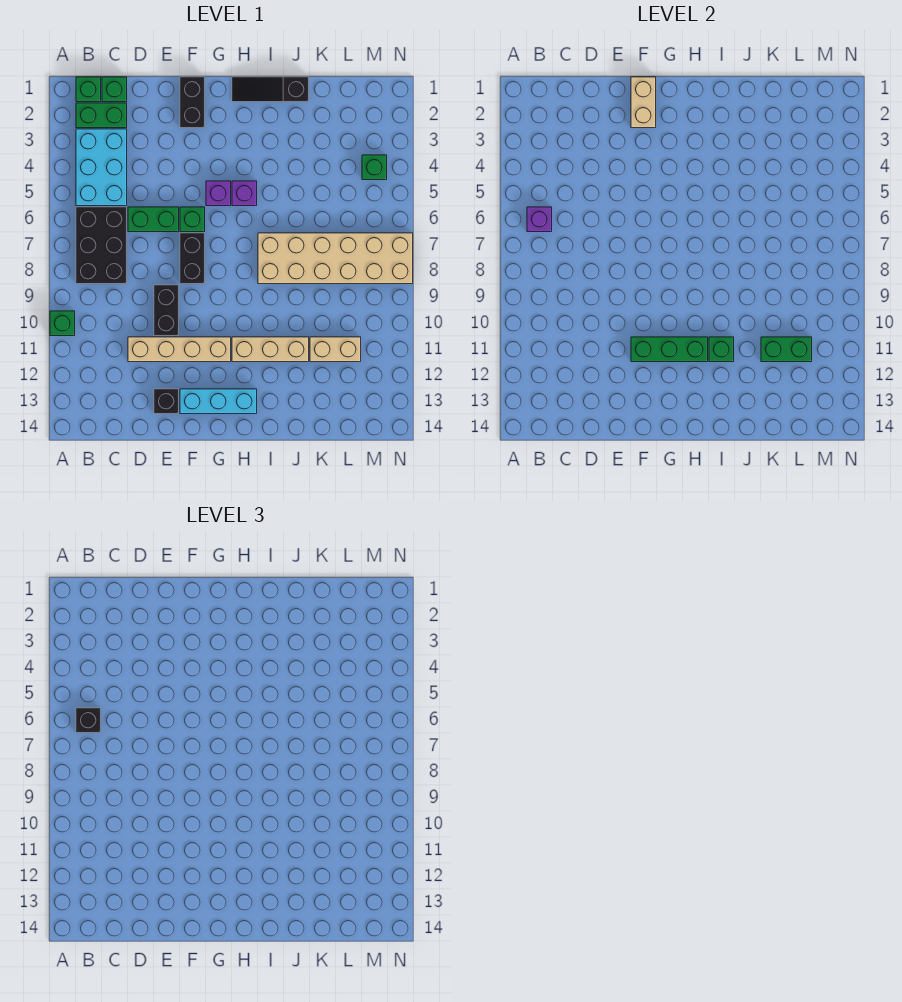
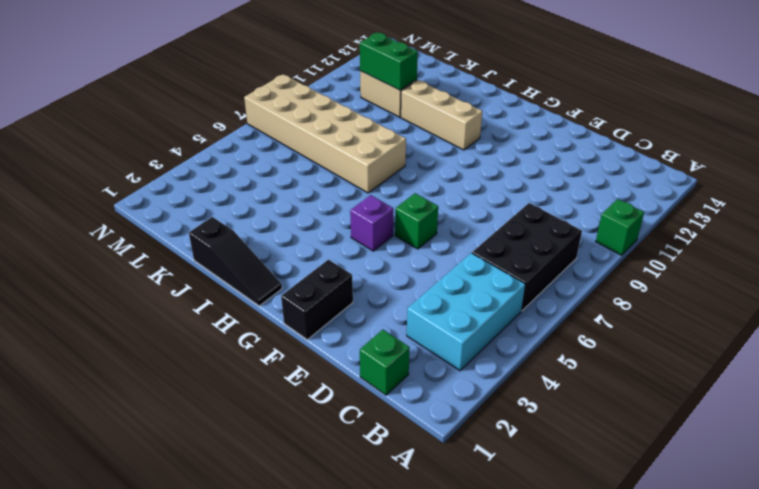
none -> green brick B1 level 1
none -> green brick B2:C2 level 1
none -> green brick D6:E6 level 1

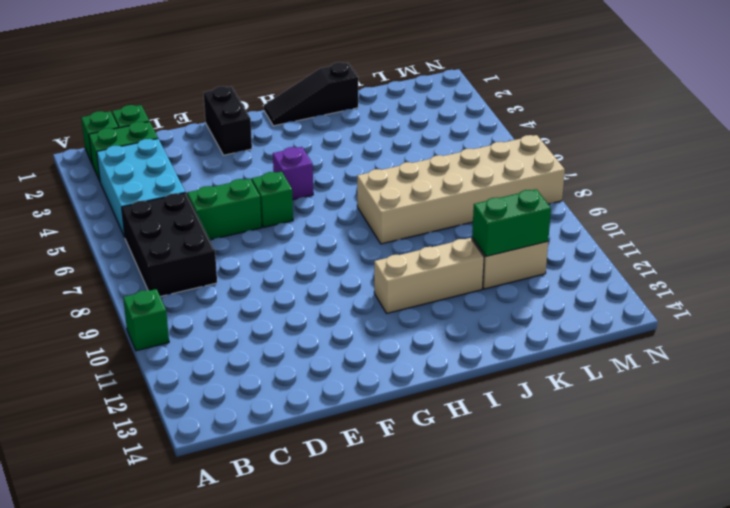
none -> tan brick D11:G11 level 1
none -> black brick E9:E10 level 1
none -> black brick E13 level 1

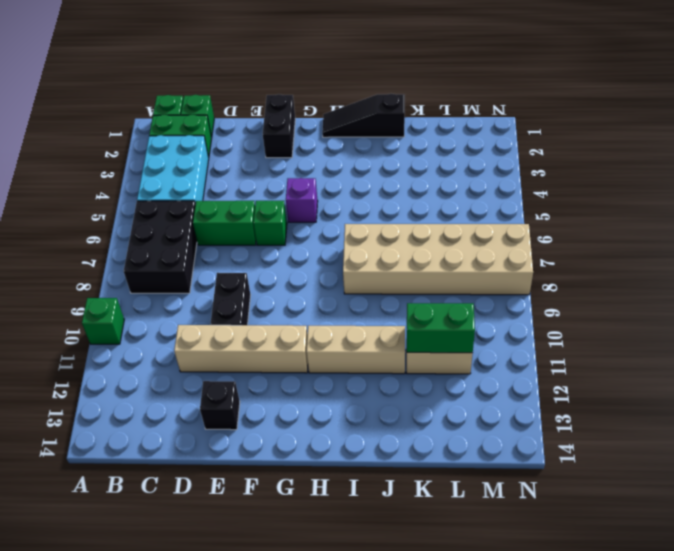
none -> black brick F7:F8 level 1
none -> cyan brick F13:H13 level 1
none -> purple brick H5 level 1

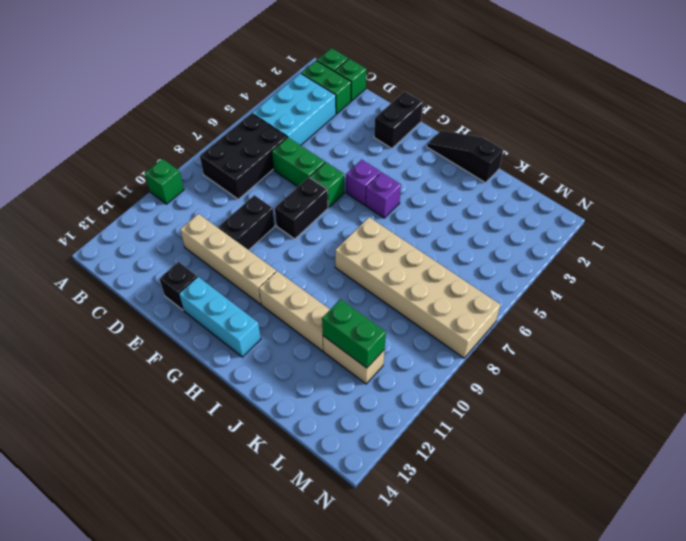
none -> green brick M4 level 1
none -> purple brick B6 level 2
none -> tan brick F1:F2 level 2

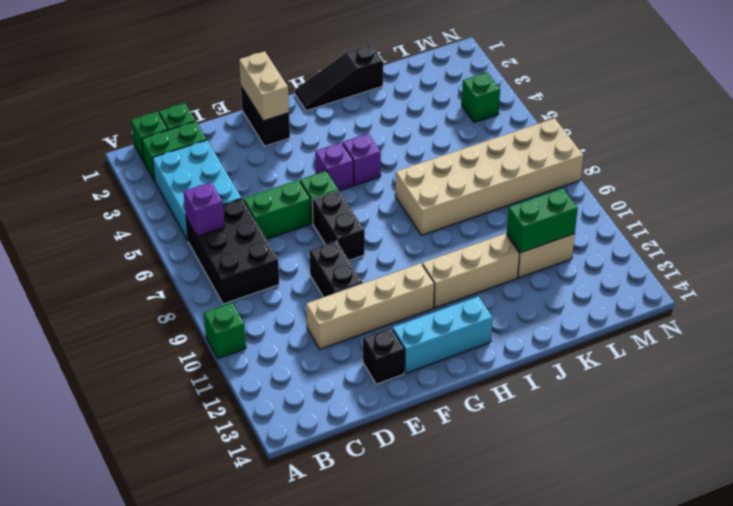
none -> green brick F11:H11 level 2
none -> green brick I11 level 2
none -> black brick B6 level 3

